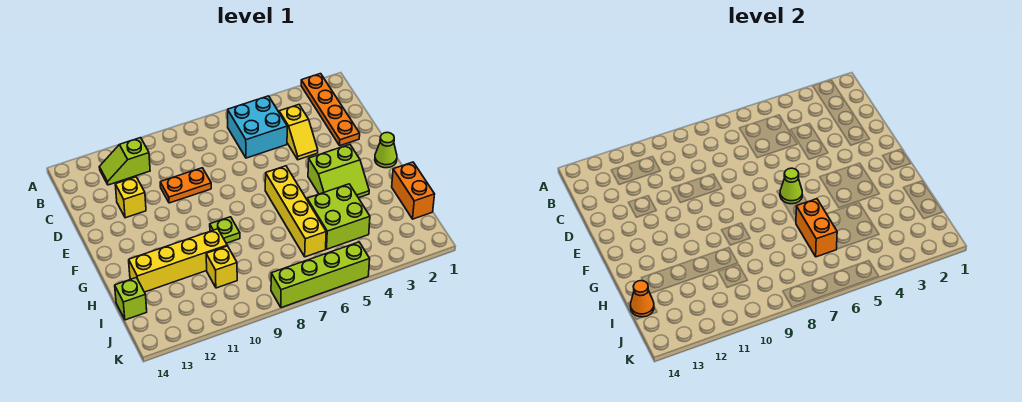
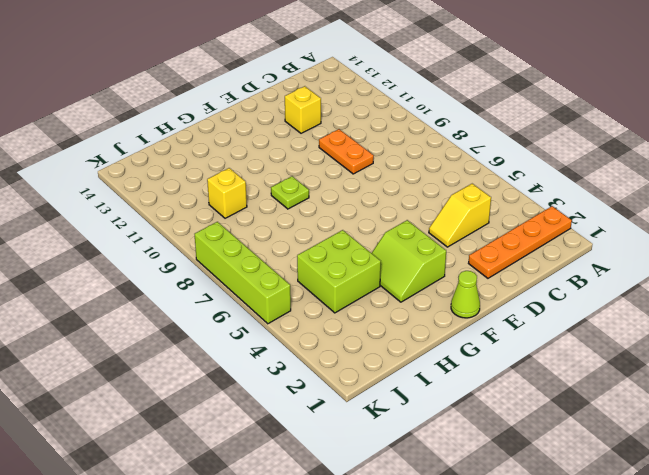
none -> cyan brick B5:C6 level 1
none -> lime slope B11:B12 level 1 top 11
none -> yellow brick F6:I6 level 1

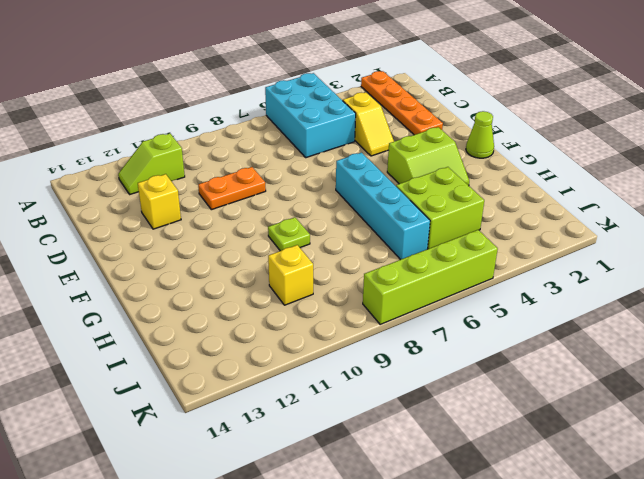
cyan brick A5:C6 level 1 -> cyan brick B5:C6 level 1
cyan brick F6:I6 level 1 -> yellow brick F6:I6 level 1
none -> orange brick H1:I1 level 1
none -> yellow brick H10:H13 level 1
none -> lime brick I14 level 1

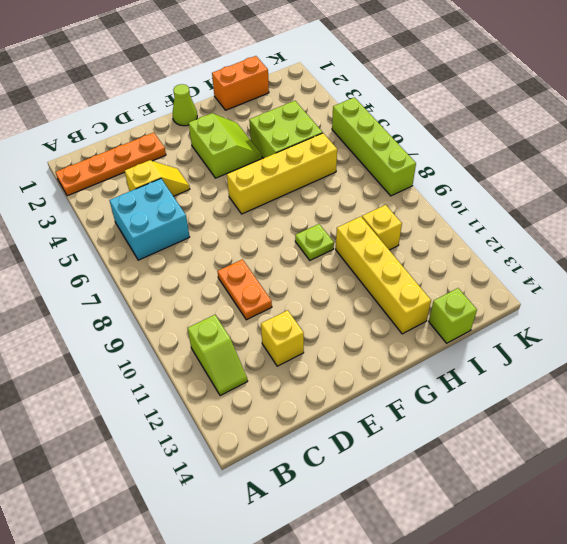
none -> lime cone F6 level 2
none -> orange brick H6:I6 level 2
none -> orange cone I14 level 2

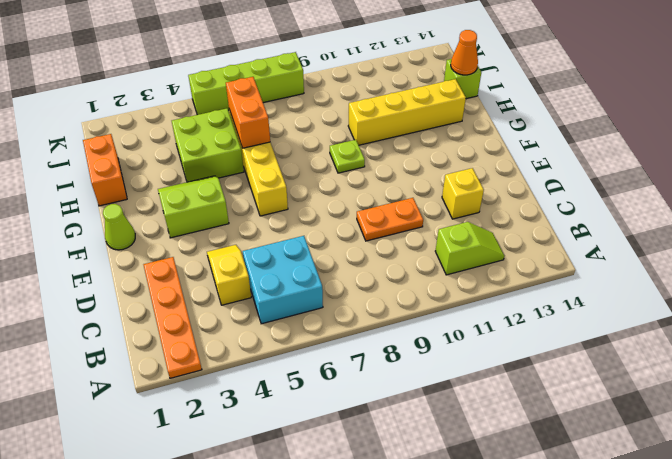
none -> yellow brick I10 level 1
none -> lime cone F6 level 2

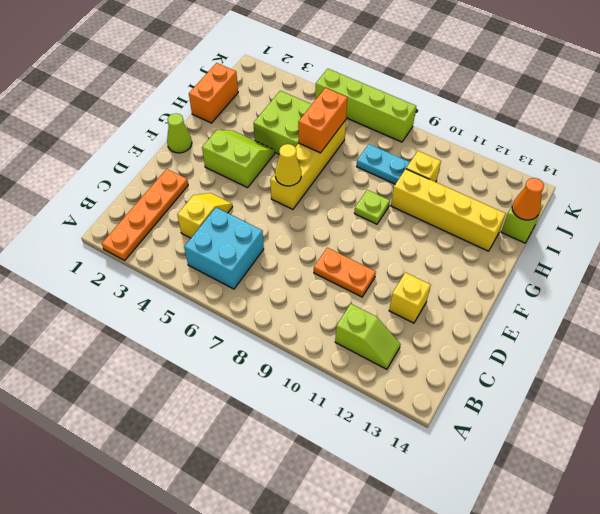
yellow cone F6 level 2 -> lime cone F6 level 2
cyan plate I8:I9 level 1 -> none

